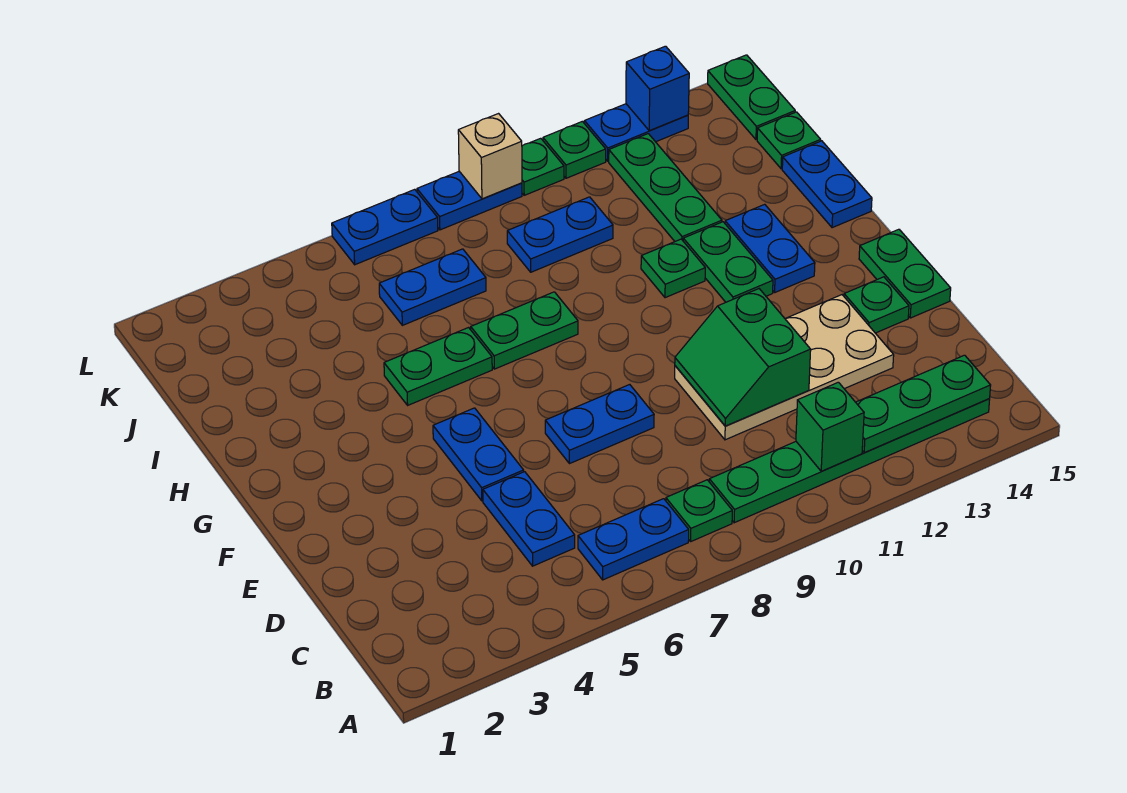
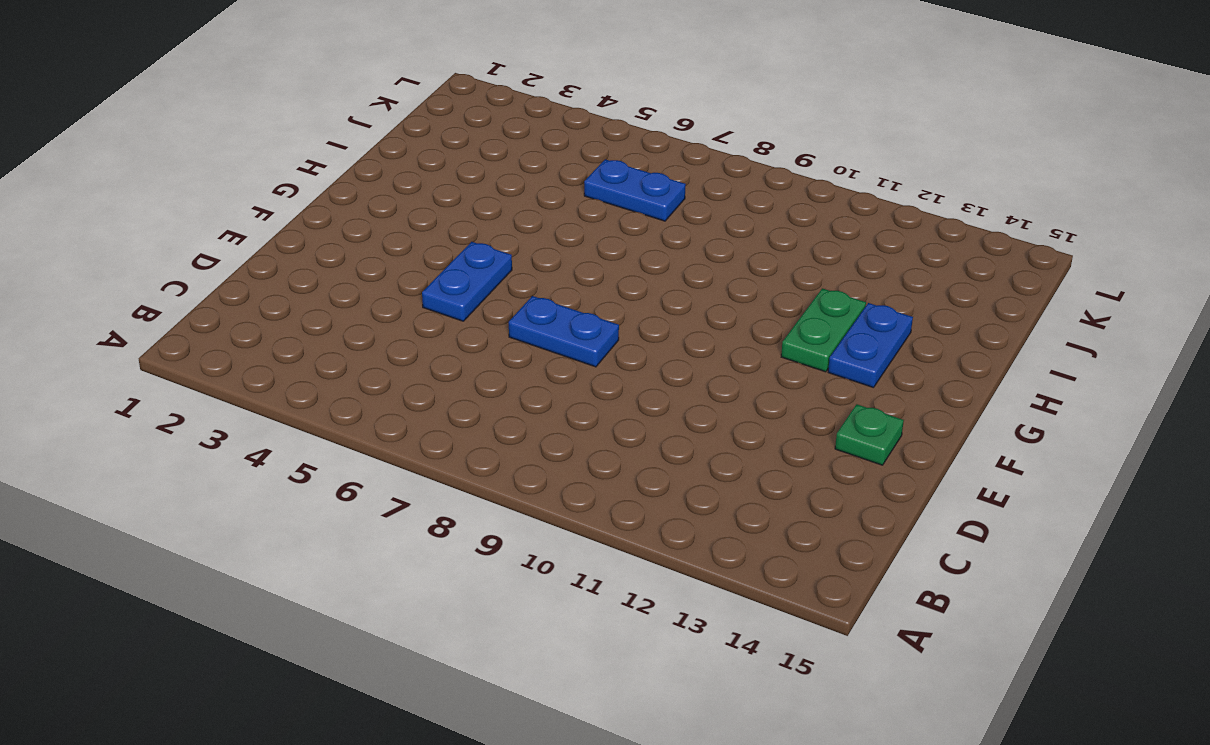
none -> blue plate B6:B7 level 1
none -> green plate B8 level 1
none -> green plate B9:B14 level 1
none -> blue plate C5:D5 level 1

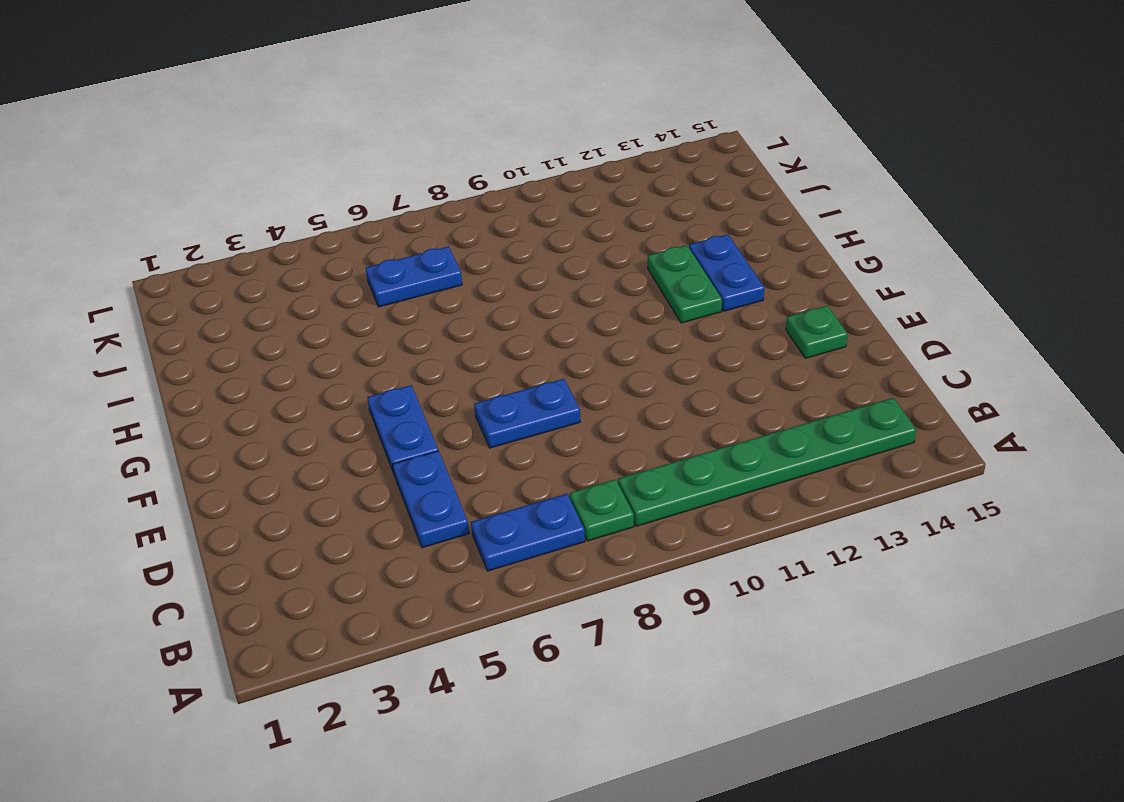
none -> tan plate D10:E13 level 1
none -> green plate E15:F15 level 1
none -> green plate H5:H6 level 1
none -> green plate H7:H8 level 1

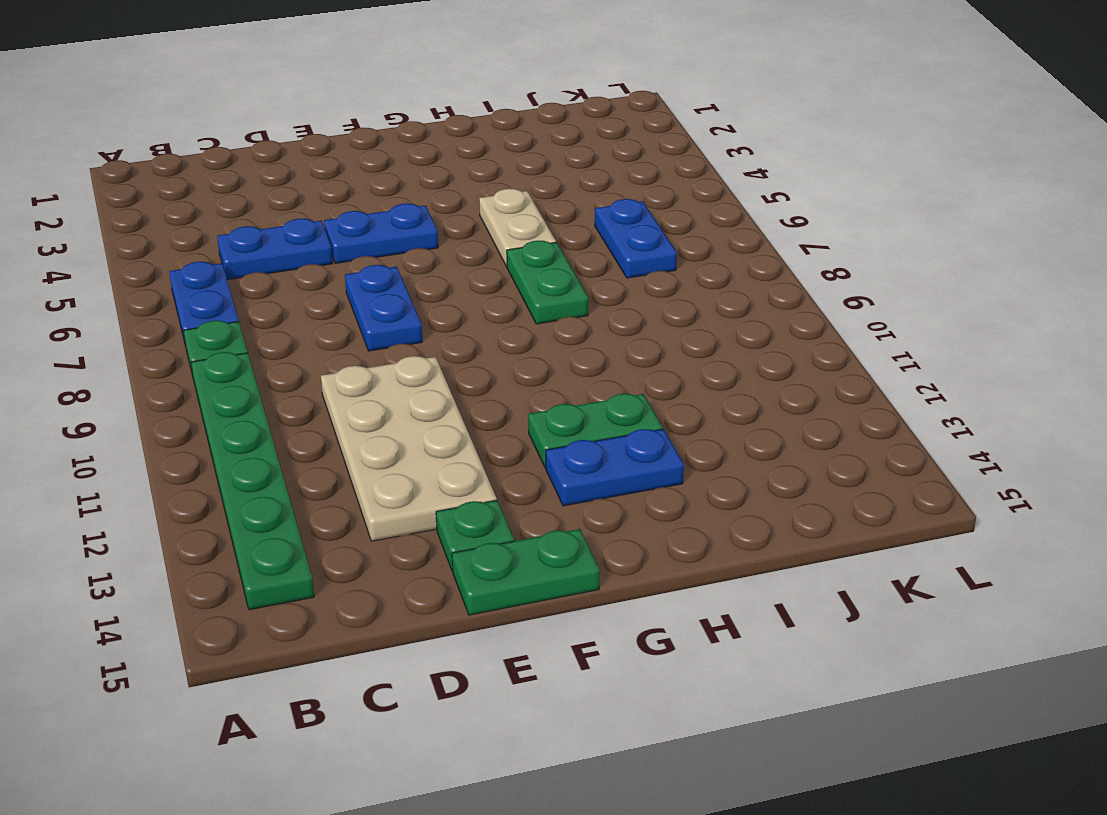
tan plate H5:H6 level 1 -> green plate H5:H6 level 1
none -> green plate H11 level 1
none -> blue plate H15:I15 level 1
none -> green plate I12:K12 level 1
none -> blue plate J9:J10 level 1

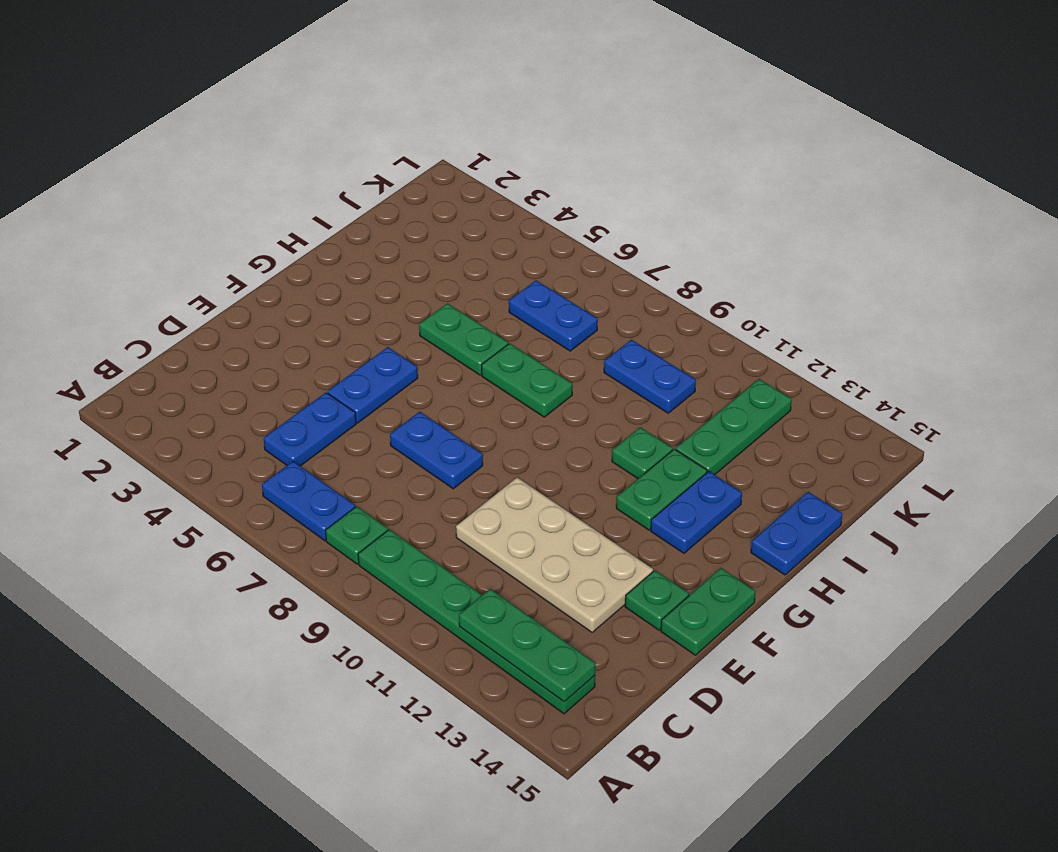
none -> green plate J15 level 1
none -> green plate K15:L15 level 1
none -> blue plate L6:L7 level 1
none -> blue plate L8:L9 level 1

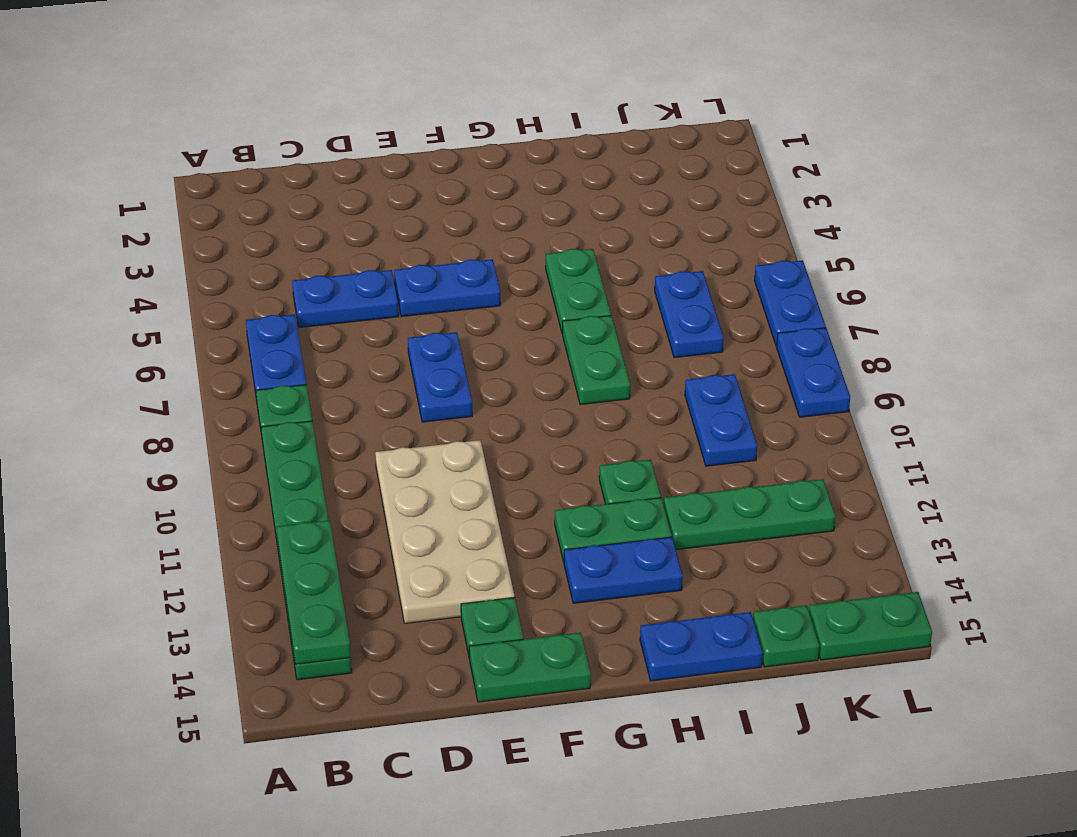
none -> green plate L10 level 1
none -> green plate L11 level 1
none -> blue plate L12:L13 level 1
none -> green brick B11 level 2

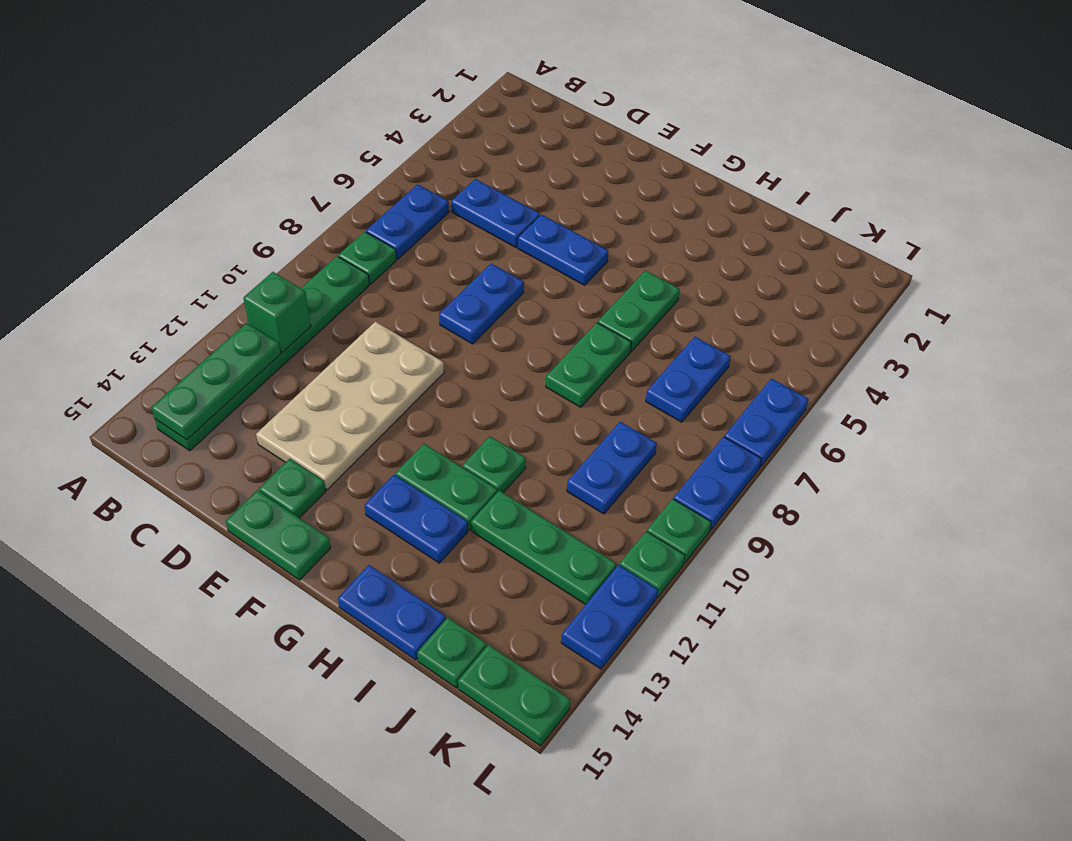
none -> green slope D10:E11 level 2 top 11
none -> tan brick L9 level 2
none -> blue brick L13 level 2

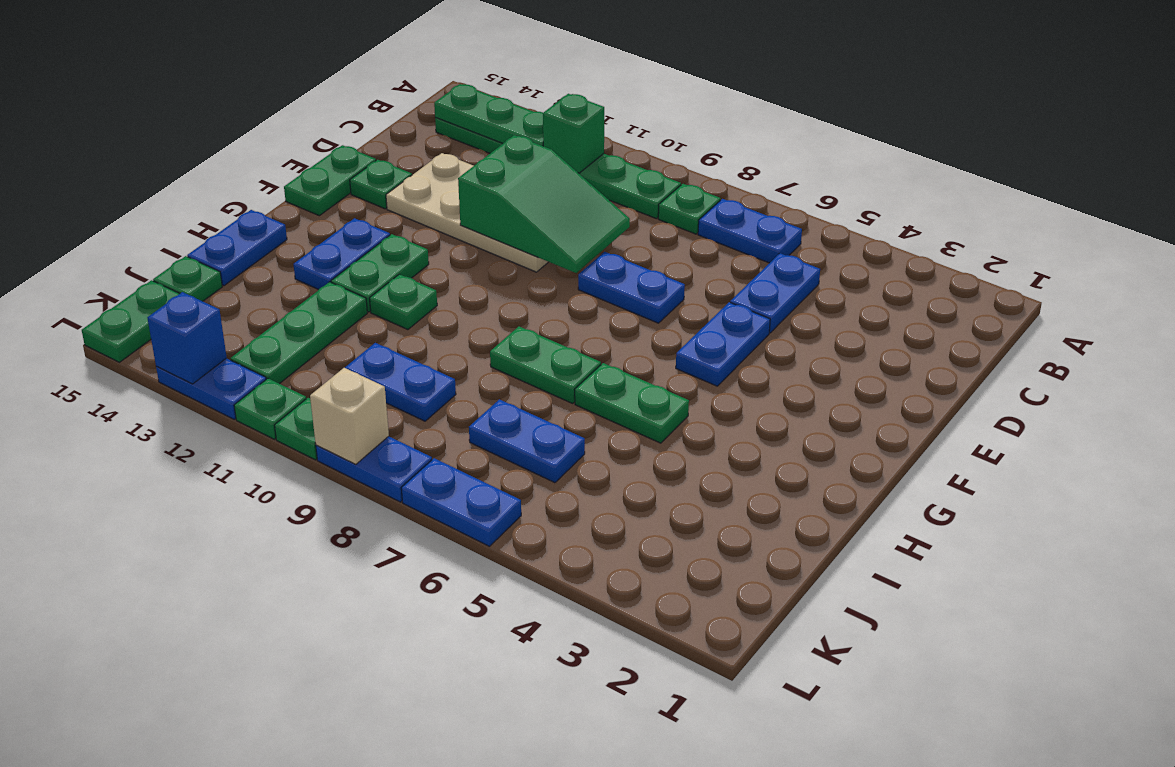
green slope D9:E11 level 2 top 11 -> green slope D10:E11 level 2 top 11

